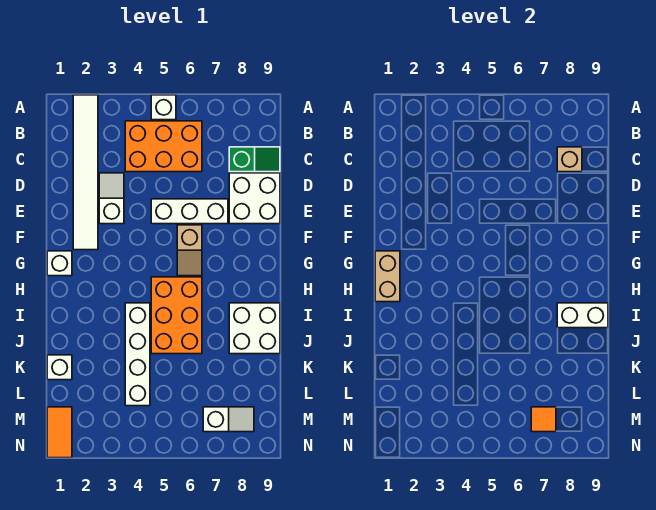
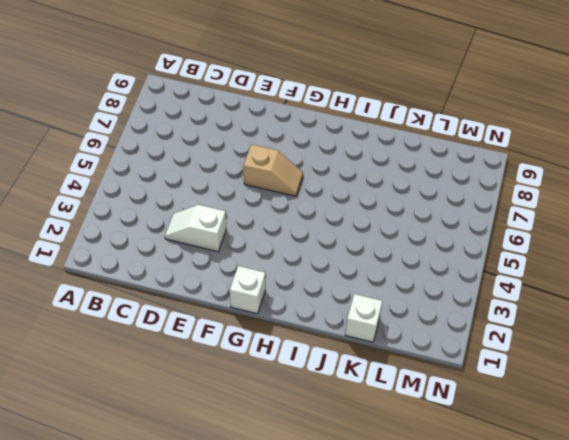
none -> white tile A2:F2 level 1
none -> white brick A5 level 1
none -> orange brick B4:C6 level 1

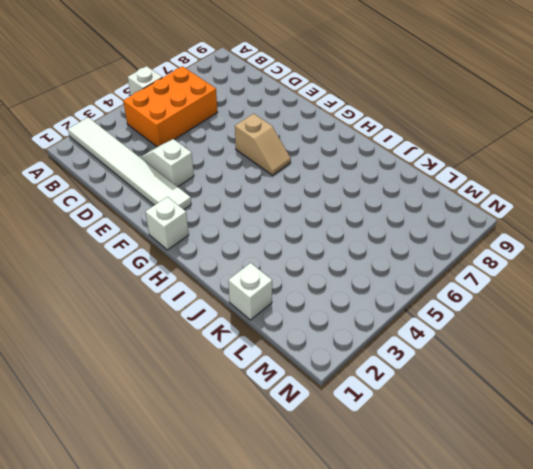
none -> green slope C8:C9 level 1 top 8
none -> white brick D8:E9 level 1
none -> white brick E5:E7 level 1

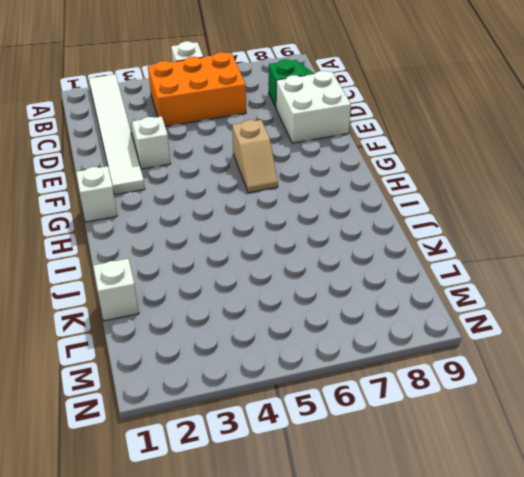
none -> white brick E5:E7 level 1
none -> orange brick H5:J6 level 1
none -> white brick I4:L4 level 1

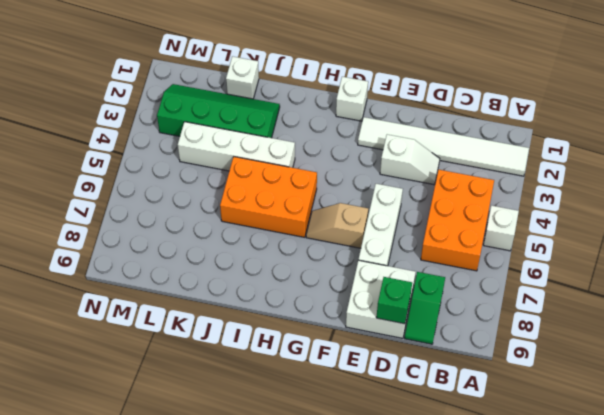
green brick D9 level 2 -> none
green slope J2:M3 level 1 top 3 -> none
none -> white brick I8:J9 level 1
none -> orange tile M1:N1 level 1
none -> white slope M7:M8 level 1 top 7

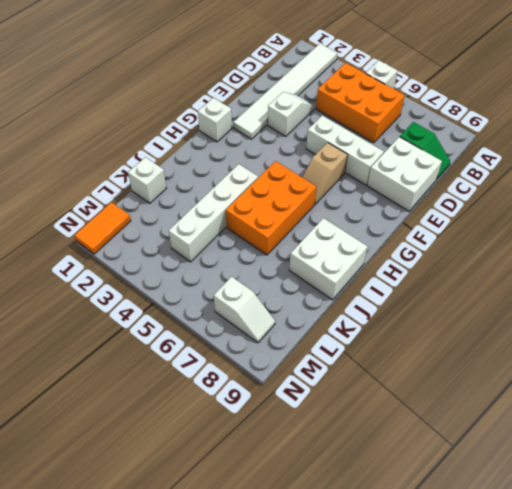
none -> tan brick C8 level 2
none -> tan brick G1:H1 level 2
none -> white brick I8:I9 level 2

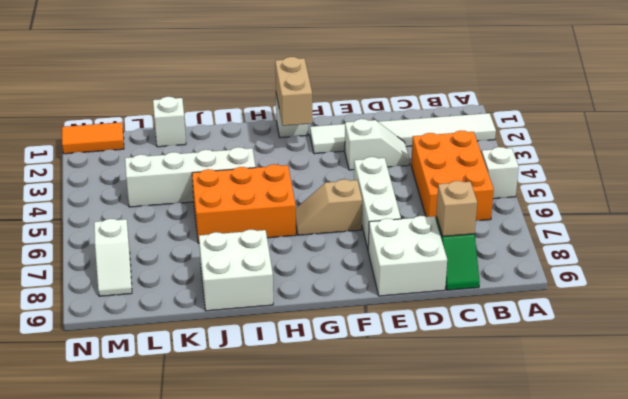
tan brick G1:G2 level 2 -> tan brick G1:H1 level 2
none -> white brick I8:I9 level 2
none -> orange tile M7 level 2

